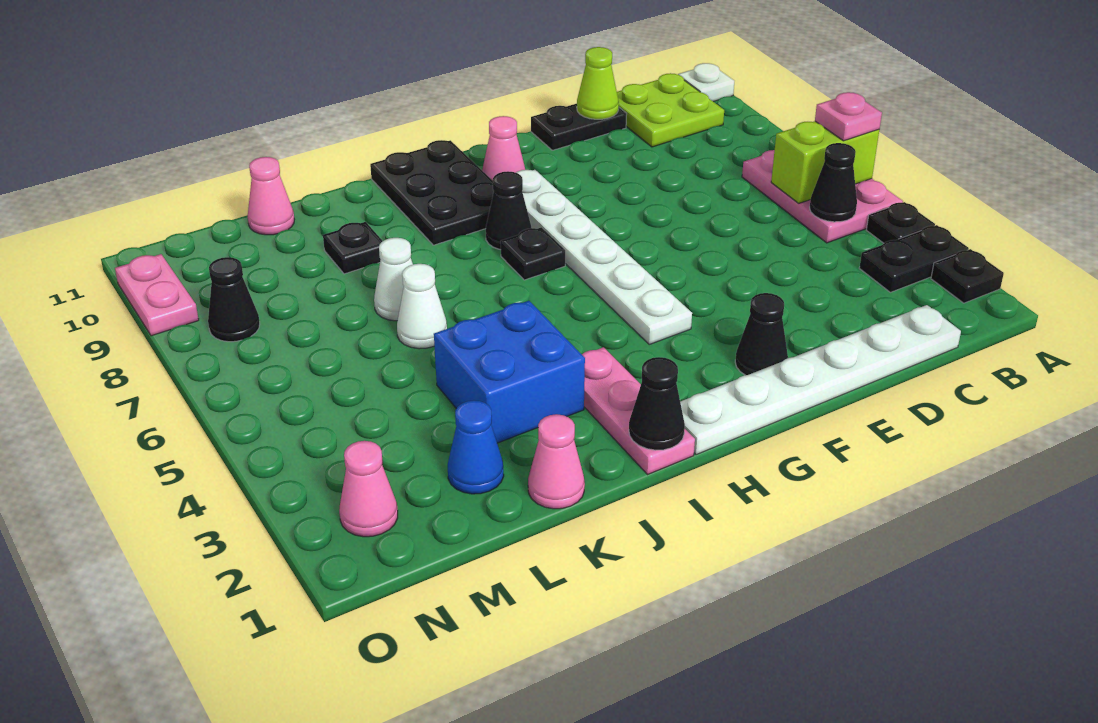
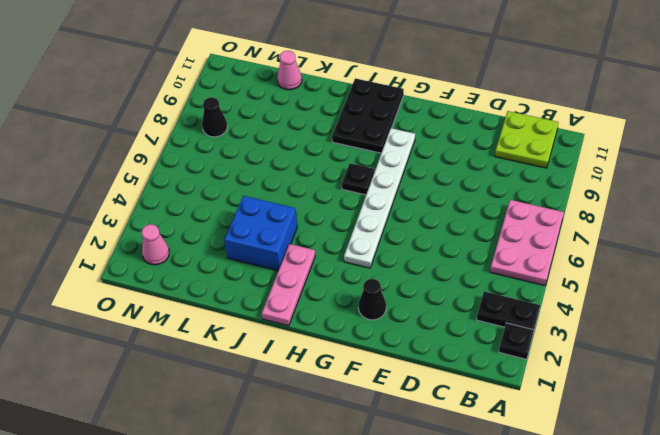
none -> black plate A4 level 1
none -> white plate A11 level 1
none -> white plate C1:H1 level 1
none -> black plate D11:E11 level 1

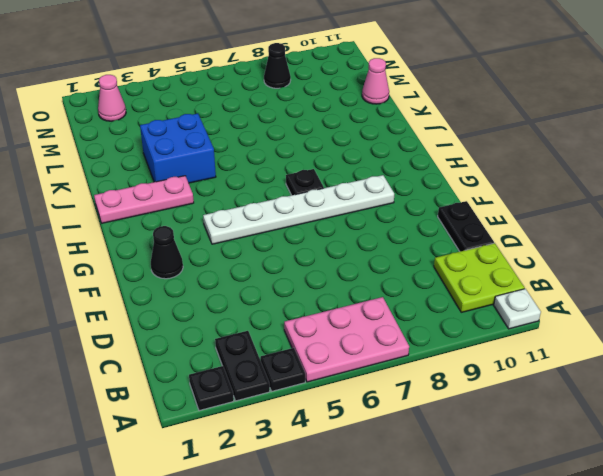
none -> white plate C1:H1 level 1
none -> pink cone G10 level 1
none -> black cone H8 level 1
none -> black plate H9:I11 level 1

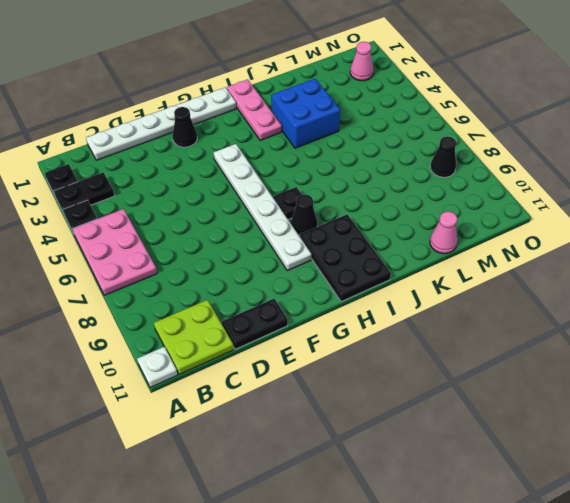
none -> pink cone G10 level 1
none -> pink cone K1 level 1
none -> white cone K6 level 1
none -> white cone K7 level 1

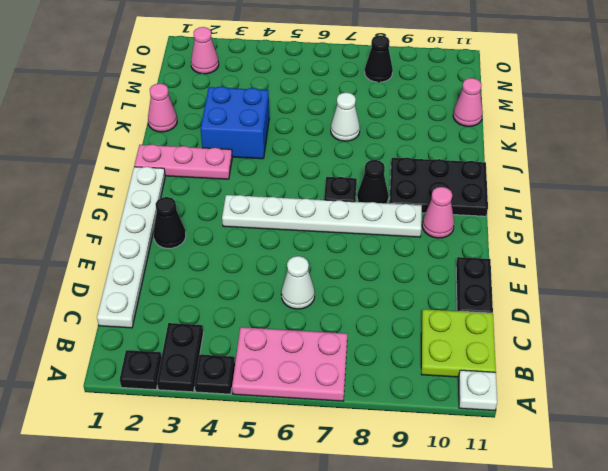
white cone D6 level 1 -> white cone K6 level 1
none -> black plate K9 level 1
none -> blue cone L2 level 1
none -> pink plate O9:O10 level 1
none -> lime brick A6:B6 level 2

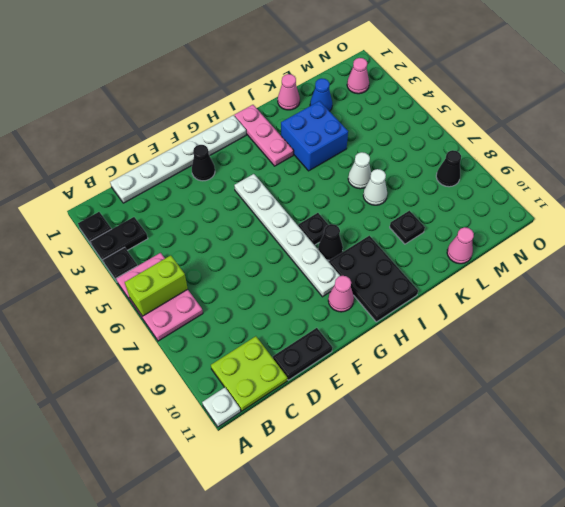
none -> pink plate O9:O10 level 1
none -> black cone B5 level 2
none -> lime cone D11 level 2
none -> black cone I1 level 2

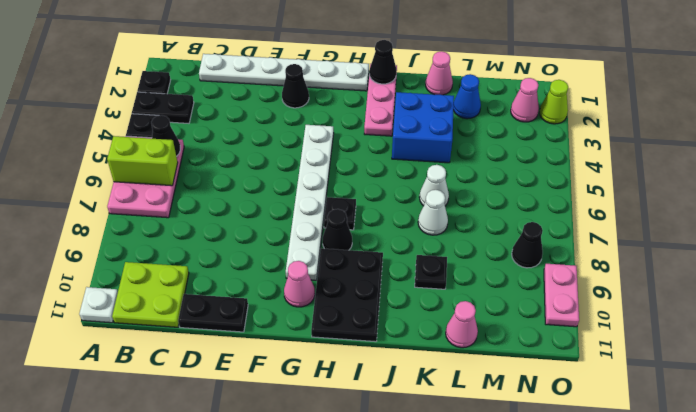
lime cone O2 level 1 -> lime cone D11 level 2
none -> pink plate A6 level 3

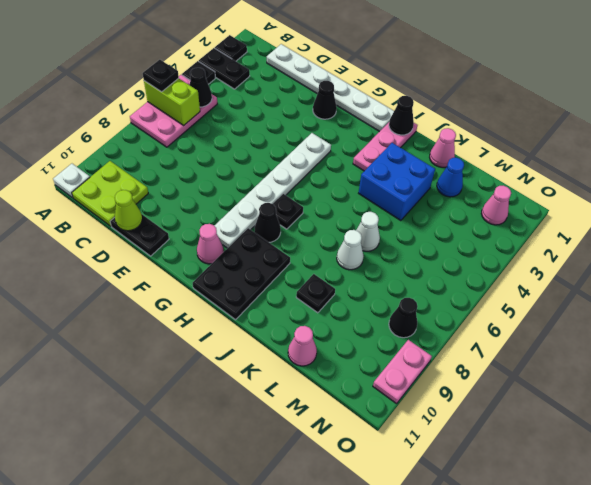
black plate A6 level 3 -> pink plate A6 level 3

